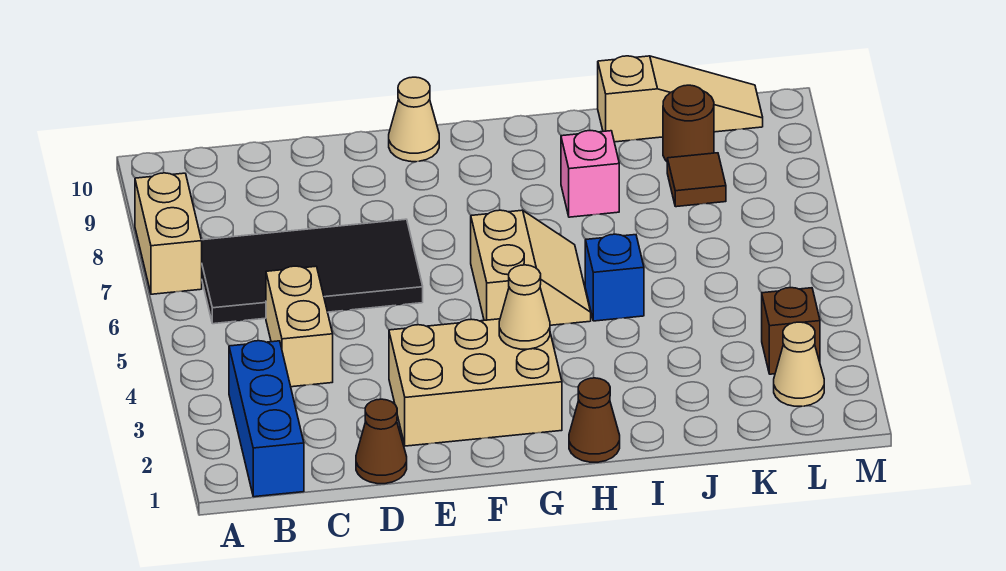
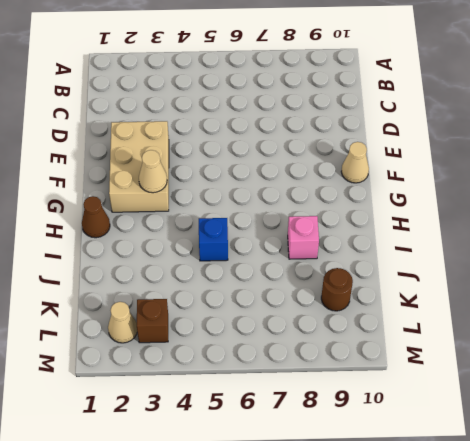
none -> tan brick A7:A8 level 1
none -> blue brick B1:B3 level 1
none -> black tile B6:E7 level 1

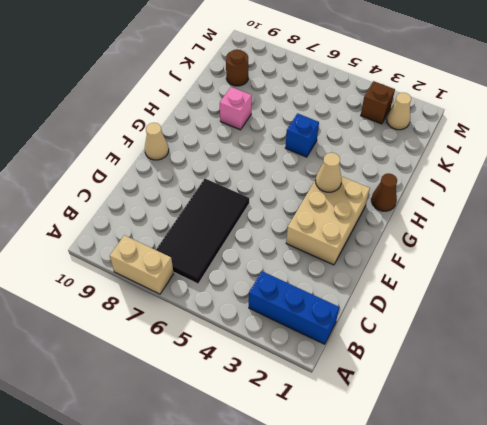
none -> tan brick C4:C5 level 1
none -> brown cone D1 level 1
none -> tan slope G5:H6 level 1 top G

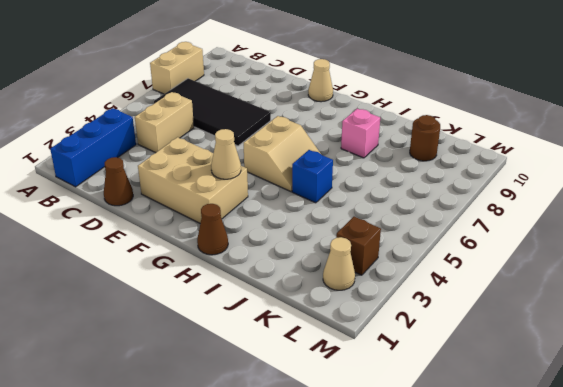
none -> tan slope J10:L10 level 1 top J
none -> brown tile K8 level 1

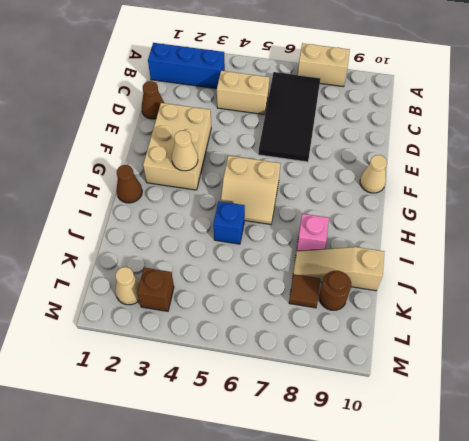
tan slope J8:J10 level 1 top 10 -> tan slope J10:L10 level 1 top J

